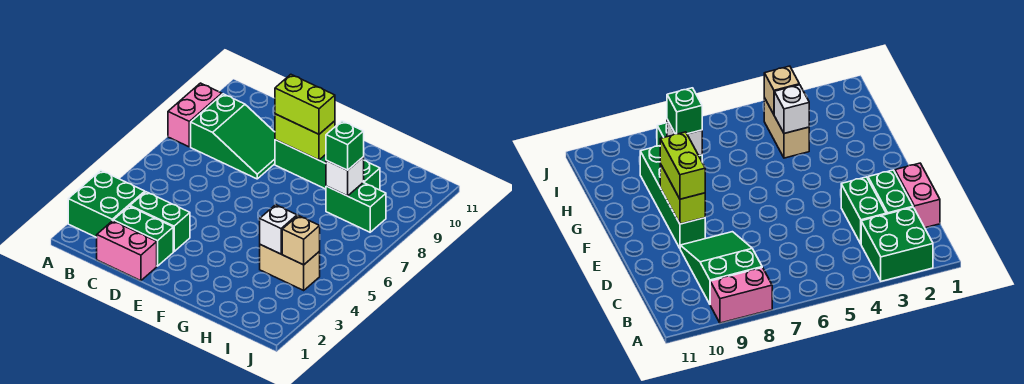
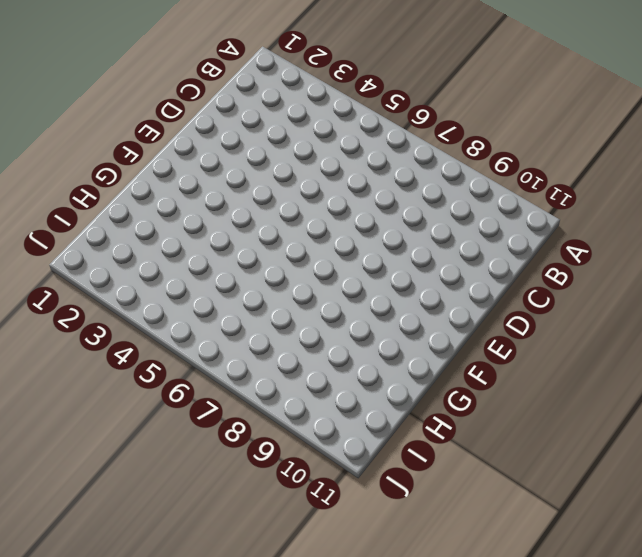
none -> green brick A2:B3 level 1
none -> pink brick A8:A9 level 1
none -> green slope B8:D9 level 1 top B

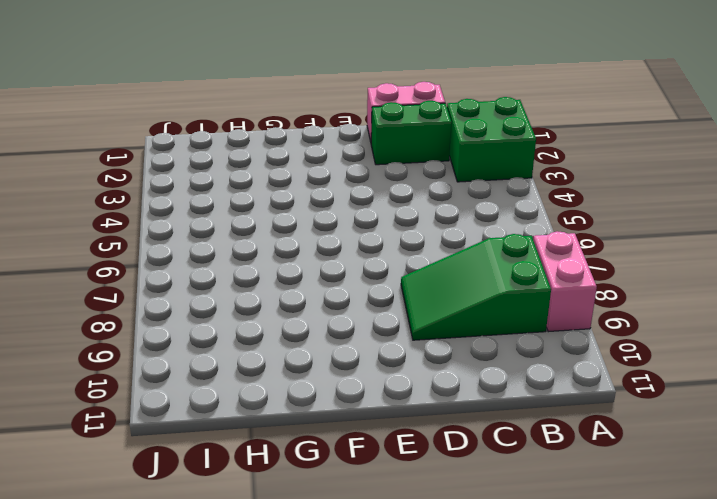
none -> green brick C3:D3 level 1
none -> green brick E9:H9 level 1
none -> tan brick H4:I4 level 1

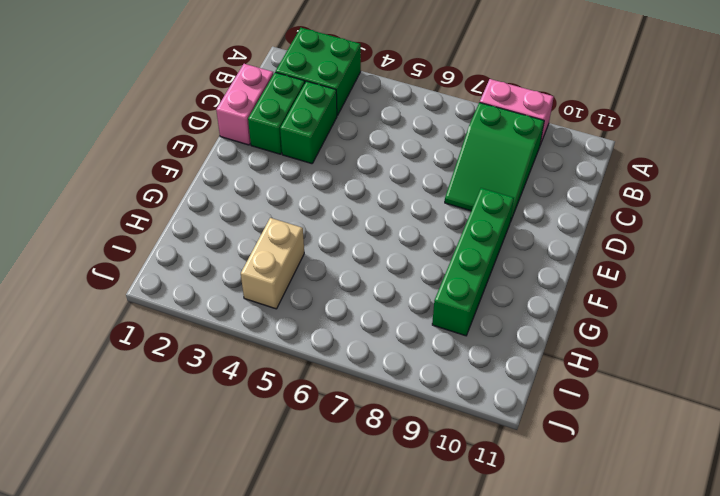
none -> green brick H8:I8 level 1
none -> lime brick E9:F9 level 2
none -> white brick H4 level 2

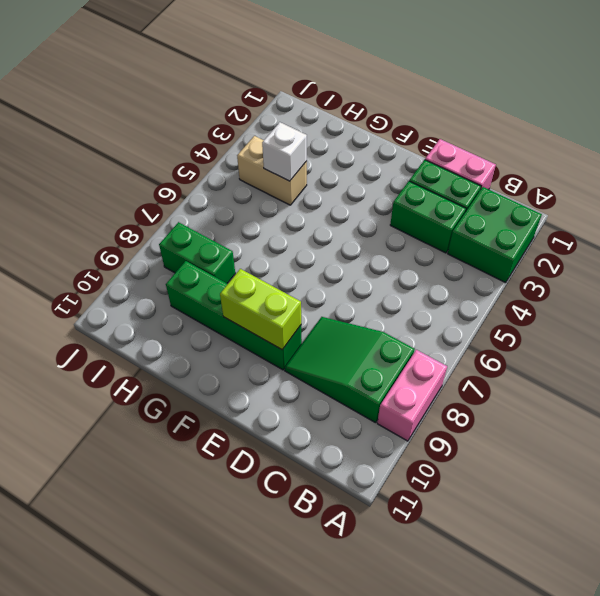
none -> white brick H8 level 2
none -> tan brick I4 level 2
none -> lime brick E9:F9 level 3

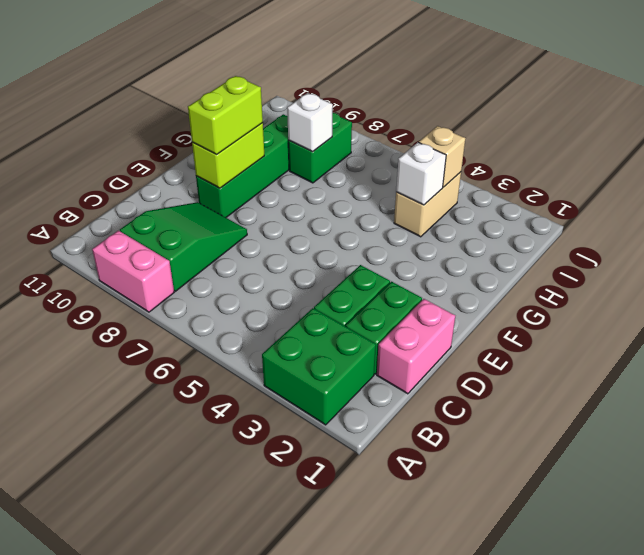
none -> green brick H8 level 3

